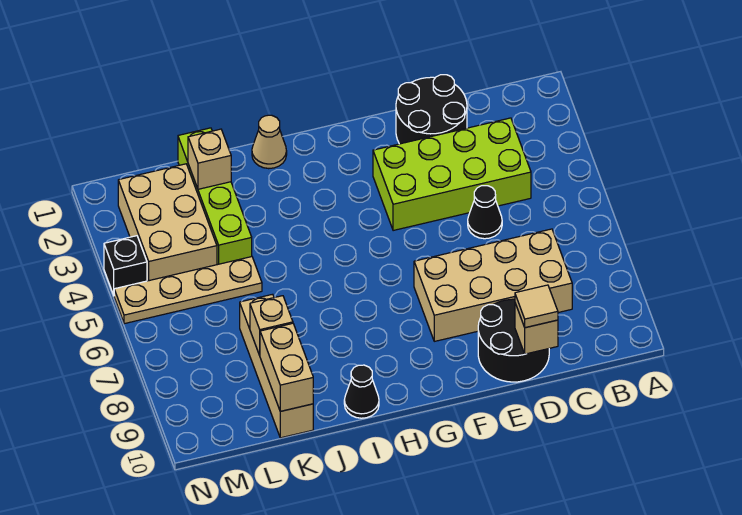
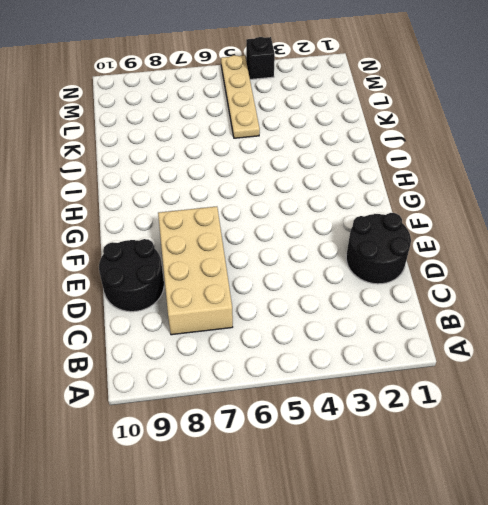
none -> lime brick C3:F4 level 1
none -> black cone D5 level 1
none -> tan cone I1 level 1

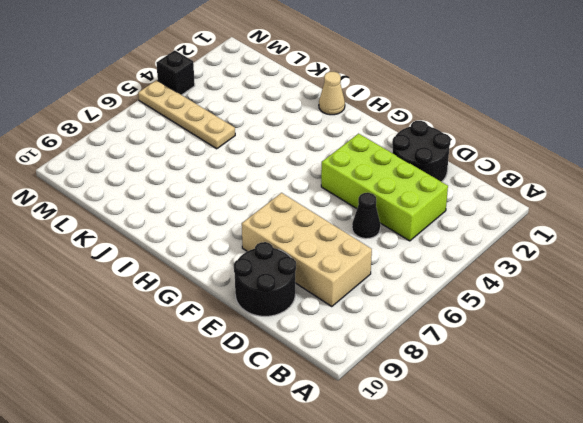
none -> black cone I10 level 1
none -> lime brick K1:K4 level 1
none -> tan brick K7:K10 level 1

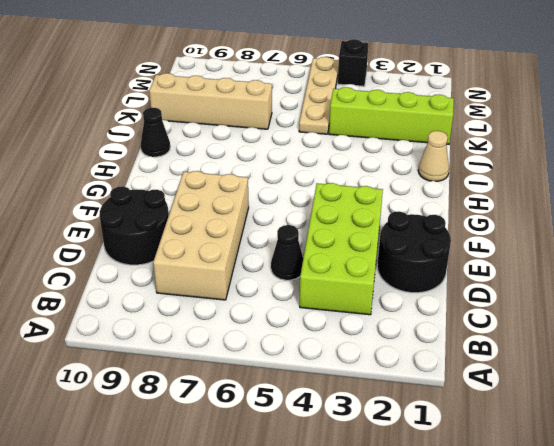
none -> tan brick L2:M4 level 1
none -> tan brick D10 level 2
none -> tan brick K2 level 2

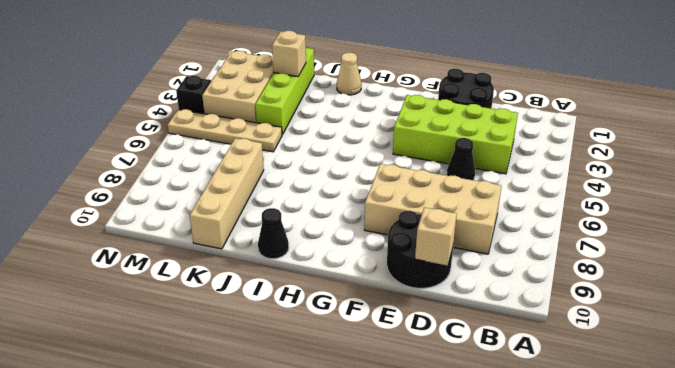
none -> tan brick K8 level 2
none -> tan brick K9:K10 level 2
none -> tan tile D10 level 3

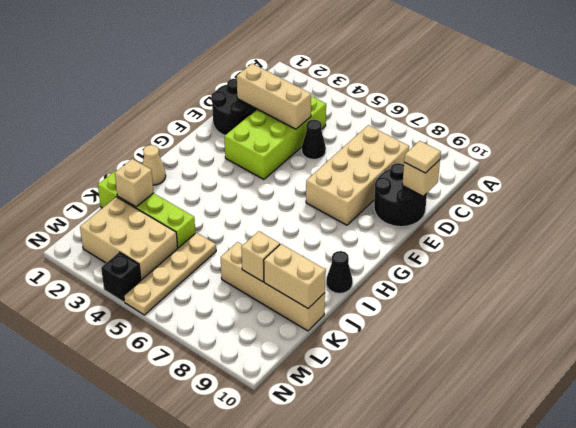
tan brick D2:D4 level 2 -> none

